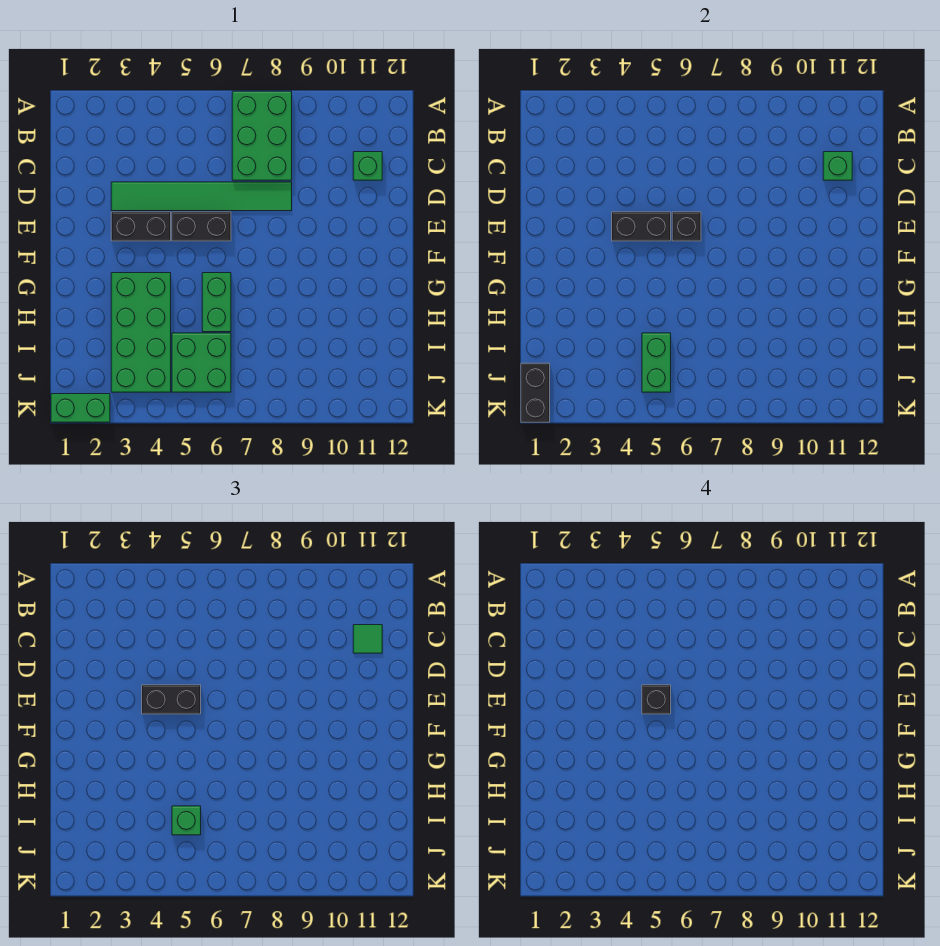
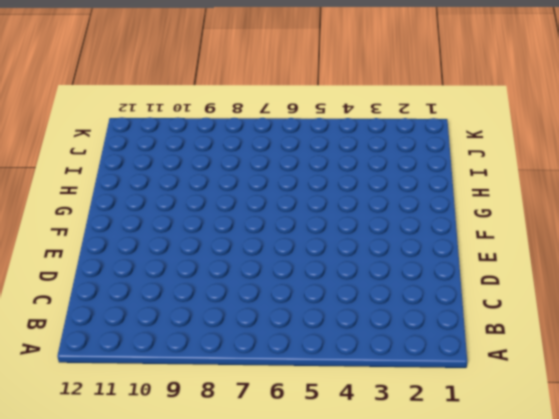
none -> green brick A7:C8 level 1
none -> green brick C11 level 1
none -> green tile D3:D8 level 1

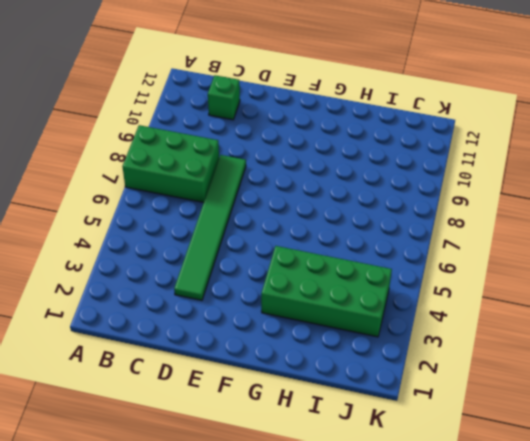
none -> black brick E3:E4 level 1
none -> black brick E5:E6 level 1
none -> green brick G6:H6 level 1

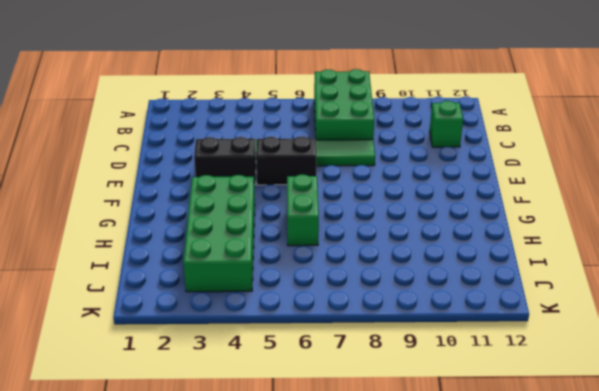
none -> green brick I5:J6 level 1
none -> green brick K1:K2 level 1
none -> green brick C11 level 2

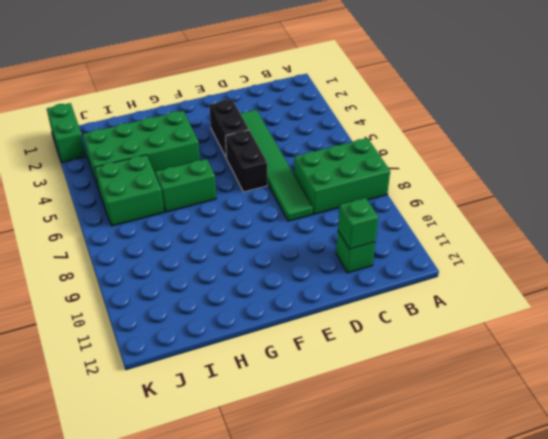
none -> black brick E4:E5 level 2
none -> black brick E6 level 2
none -> green brick I5:J5 level 2

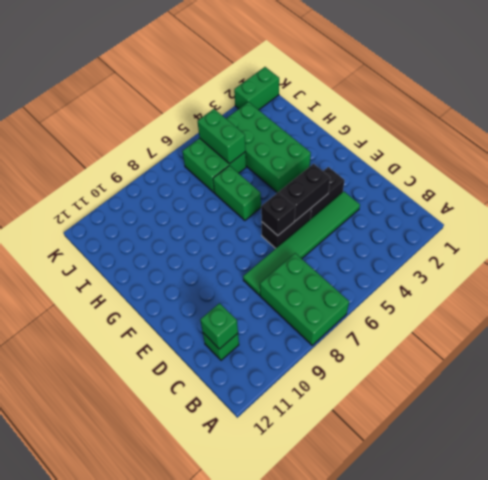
none -> black brick J1:K1 level 2
none -> green tile C11 level 3
none -> black brick E4:E5 level 3

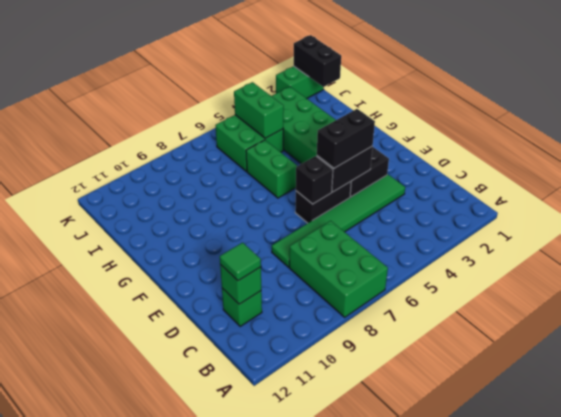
none -> green brick I5 level 3
none -> black brick E5 level 4

